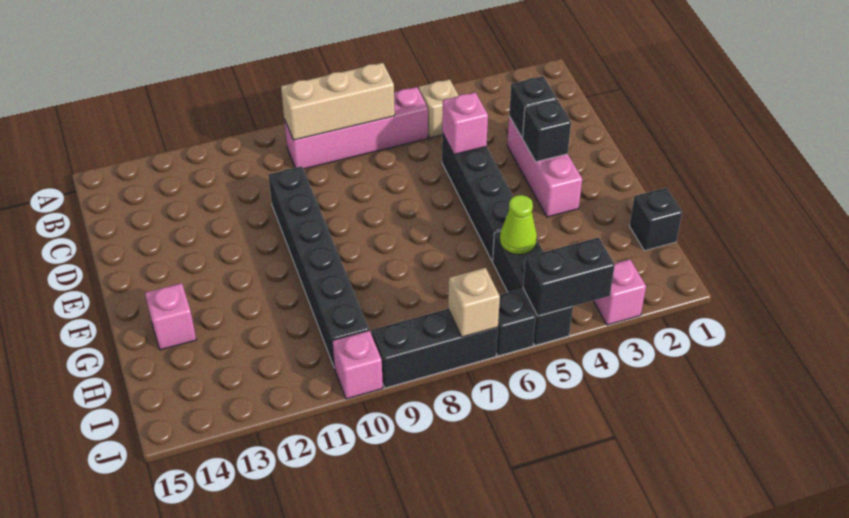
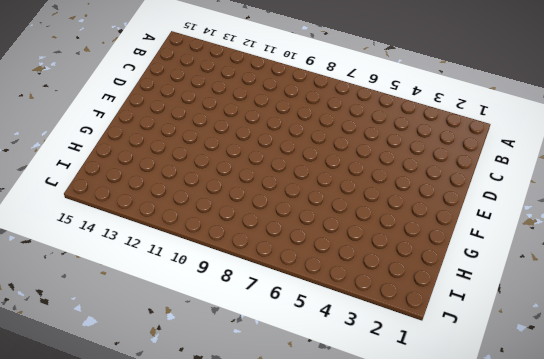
none -> tan brick B5 level 1
none -> pink brick B6:B9 level 1
none -> pink brick D3:F3 level 1

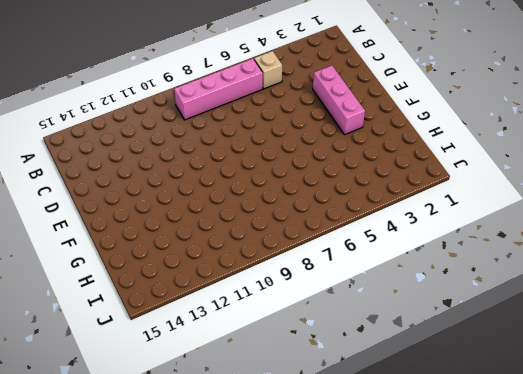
none -> black brick D5:G5 level 1
none -> black brick D10:I10 level 1
none -> pink brick G14 level 1

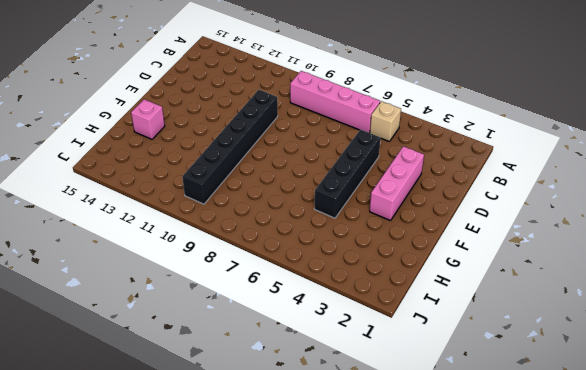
none -> black brick H1 level 1
none -> black brick H5:J5 level 1
none -> pink brick J3 level 1

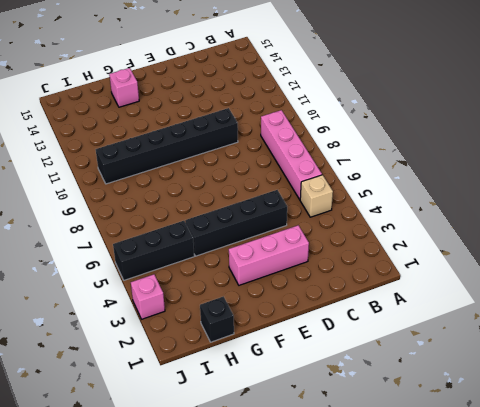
none -> black brick J6 level 1
none -> black brick J7:J9 level 1
none -> pink brick J10 level 1

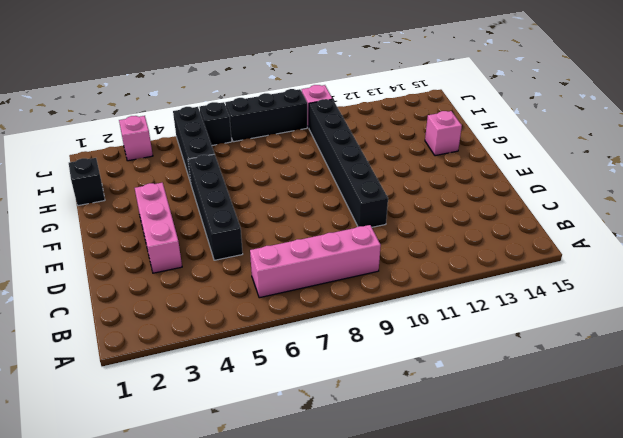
none -> tan brick B5 level 1
none -> tan brick B7:B9 level 2
none -> black brick D3 level 2

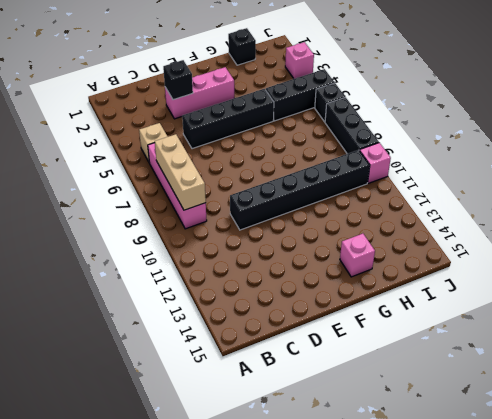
none -> pink brick D5 level 2
none -> black brick E3 level 2
none -> lime cone H5 level 2

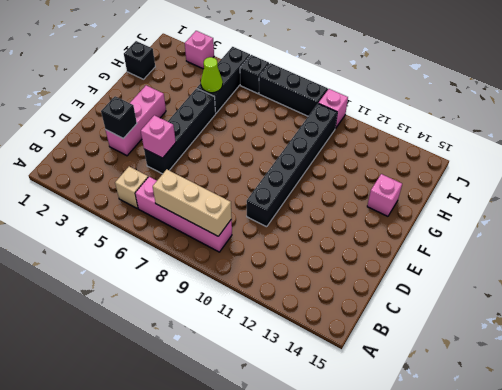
none -> black brick E3 level 2
none -> black brick J4:J5 level 2
none -> tan brick J7 level 2

